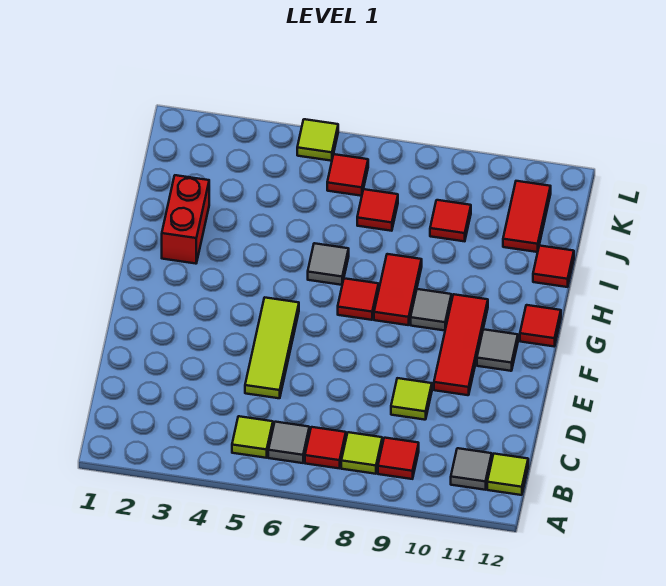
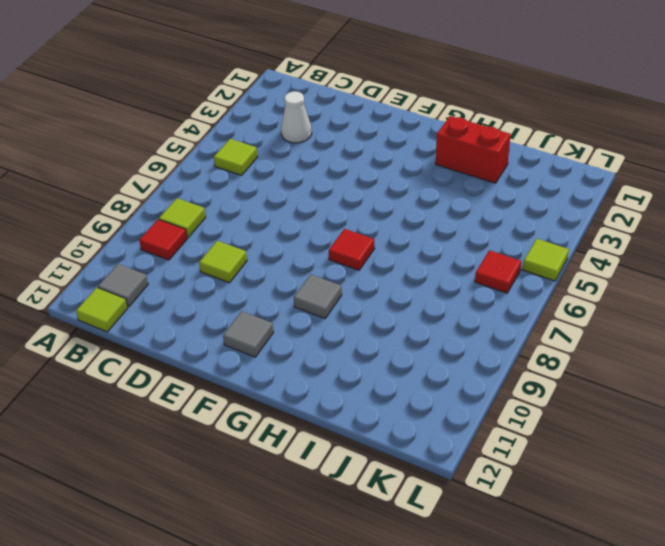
white cone C3 level 1 -> none
none -> grey tile B6 level 1
none -> red tile B7 level 1
none -> lime tile D5:F5 level 1

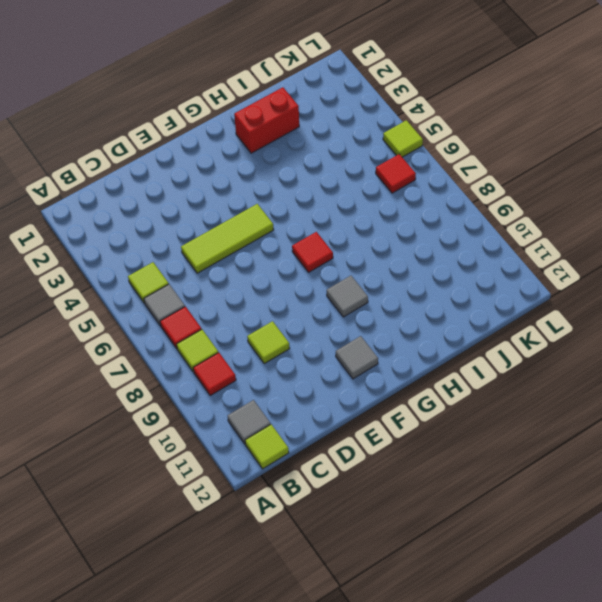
none -> red tile E10:G10 level 1
none -> red tile G8:H8 level 1
none -> red tile G12 level 1

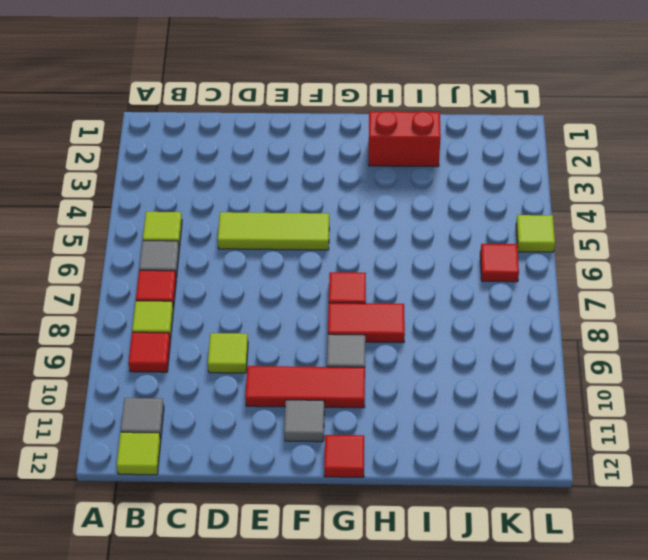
none -> grey tile H6 level 1
none -> red tile I12 level 1
none -> red tile J7 level 1

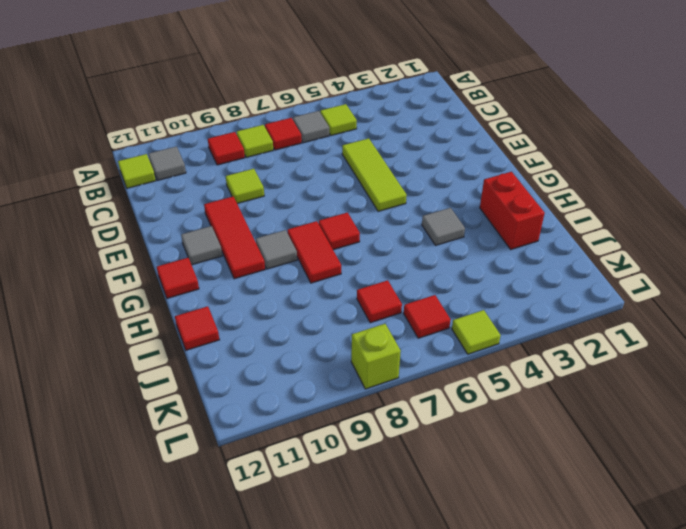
grey tile H4 level 1 -> grey tile H6 level 1
lime brick L8 level 1 -> none
none -> red tile J9 level 1
none -> red tile J11:K11 level 1

